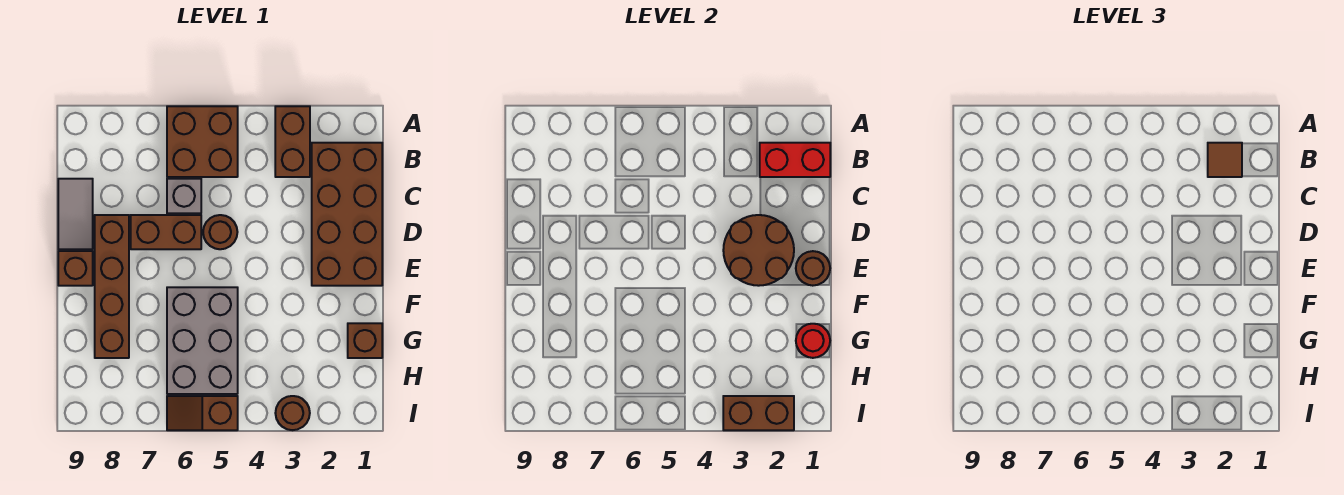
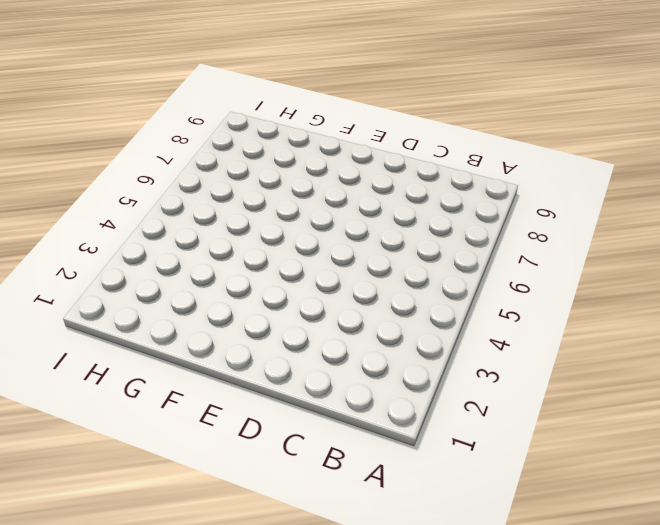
none -> brown brick A3:B3 level 1
none -> brown brick A5:B6 level 1
none -> brown brick B1:E2 level 1

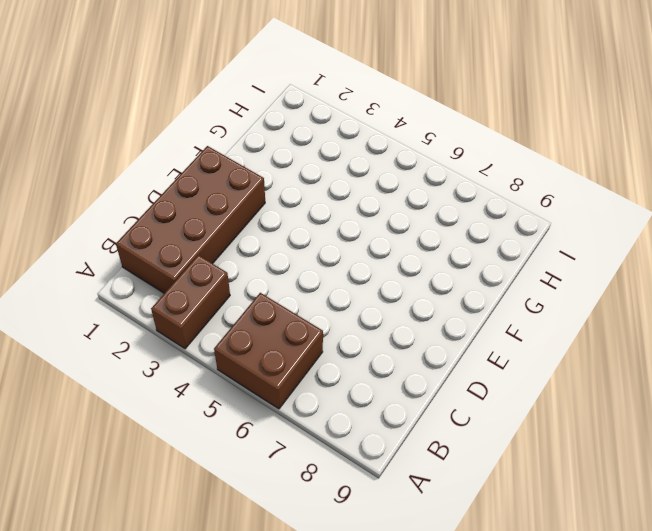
none -> grey brick C6 level 1
none -> grey tile C9:D9 level 1
none -> brown round brick D5 level 1

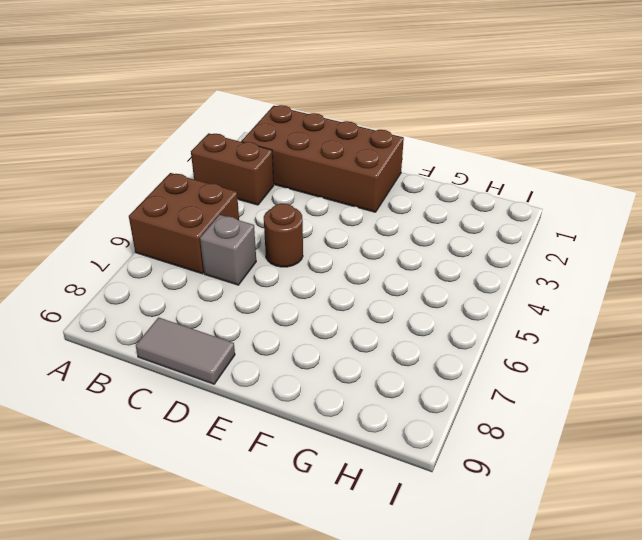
none -> brown brick D6:D7 level 1
none -> brown brick D8:G8 level 1
none -> brown brick E9 level 1

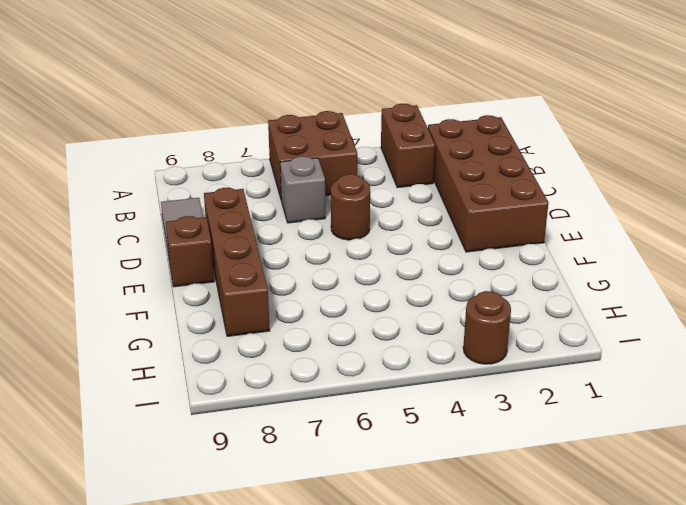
none -> brown brick D6:D7 level 1
none -> grey brick F5:H6 level 1
none -> brown brick G1 level 1

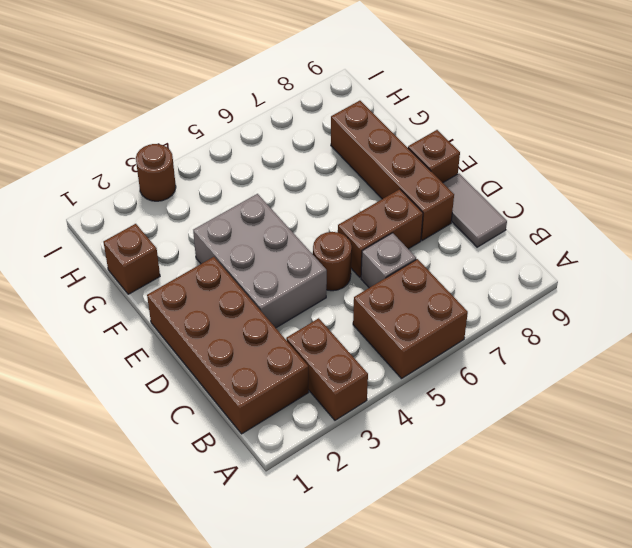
grey brick D3:F4 level 1 -> grey brick F5:H6 level 1
none -> brown slope I5:I6 level 1 top 5
none -> red brick B1:B2 level 2
none -> brown round brick D2:E3 level 2

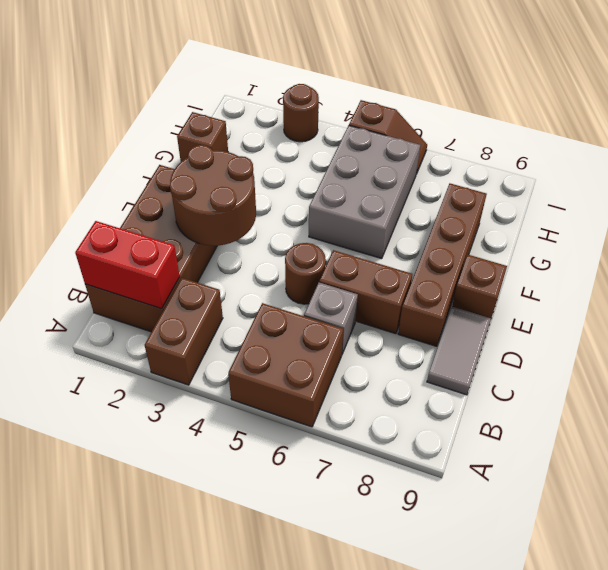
none -> brown round brick E1 level 2
none -> red round brick G1 level 2
none -> brown brick I2:I3 level 2

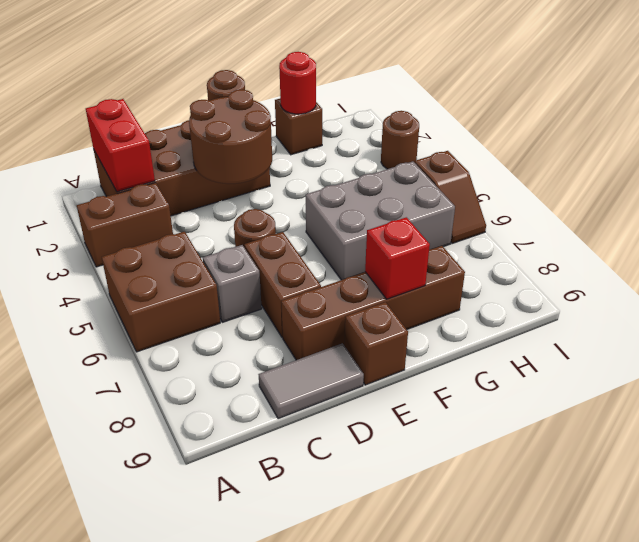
red brick F8 level 2 -> none
none -> brown brick I2:I3 level 2
none -> brown tile B2 level 3

